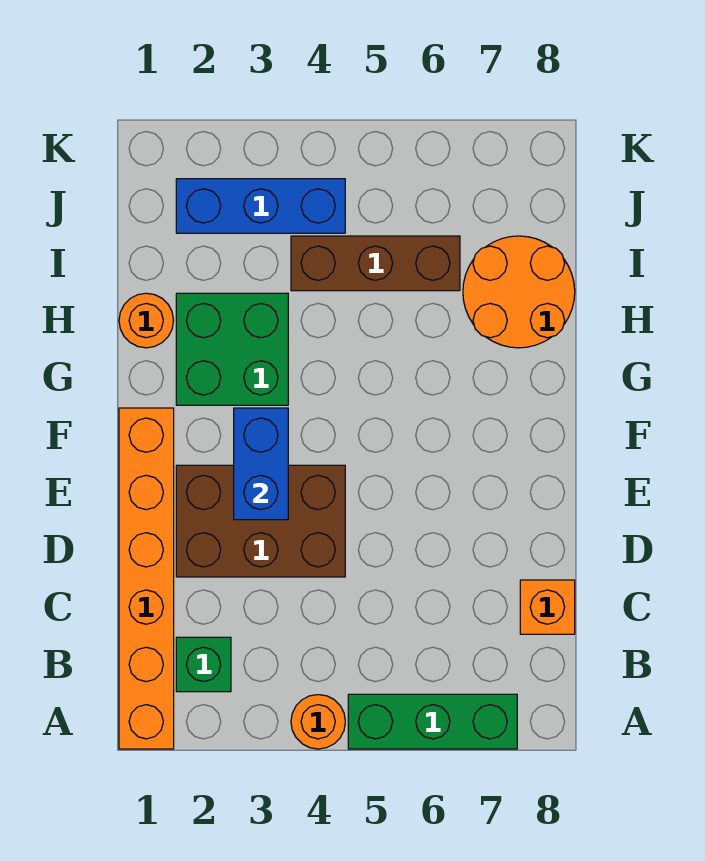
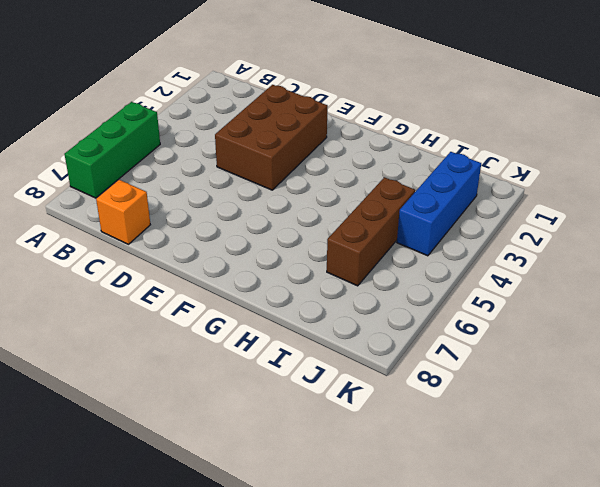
none -> orange brick A1:F1 level 1
none -> orange round brick A4 level 1
none -> green brick B2 level 1

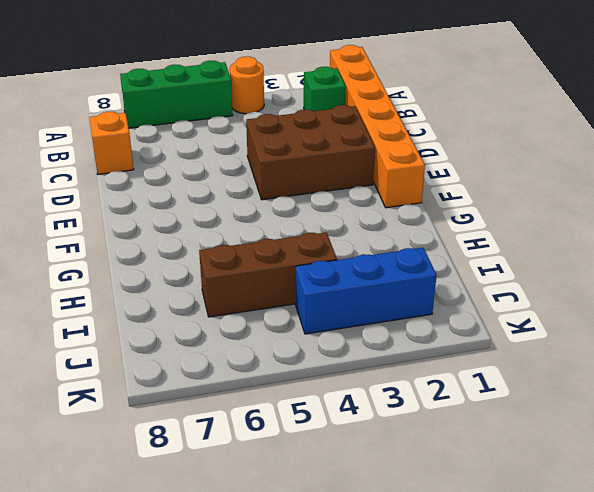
none -> green brick G2:H3 level 1
none -> orange round brick H1 level 1
none -> orange round brick H7:I8 level 1

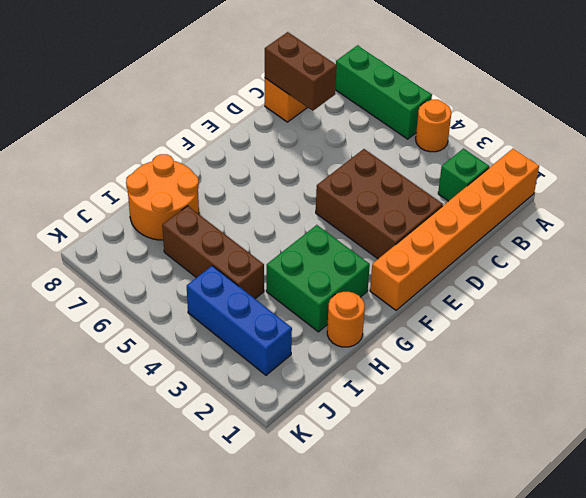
brown brick C7:C8 level 2 -> none
none -> blue brick E3:F3 level 2

